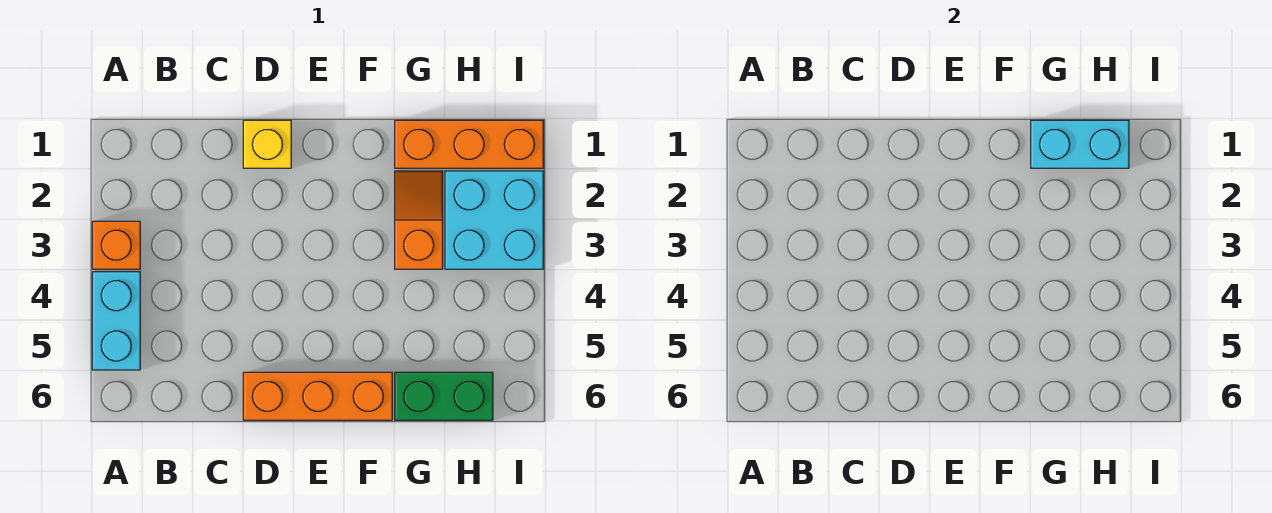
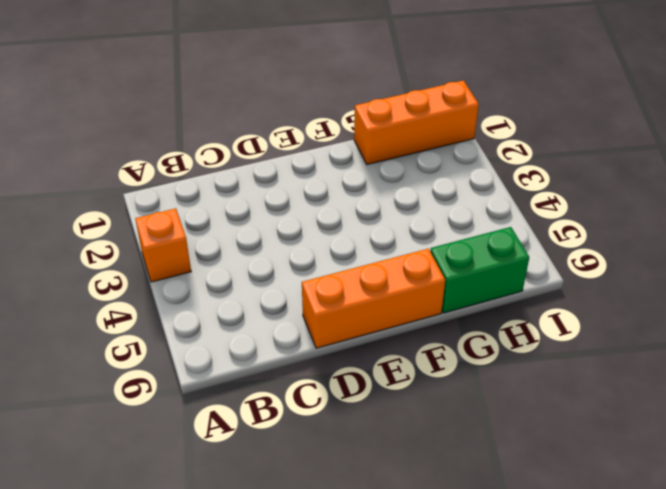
none -> cyan brick A4:A5 level 1
none -> yellow brick D1 level 1

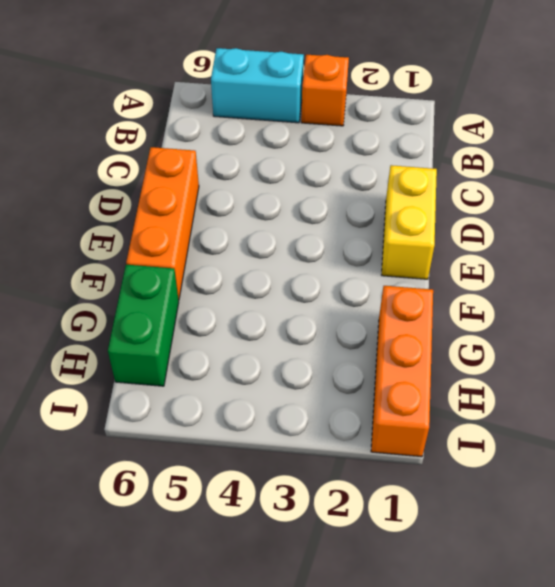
yellow brick D1:E1 level 1 -> yellow brick D1 level 1
none -> orange slope G2:G3 level 1 top 3
none -> cyan brick H2:I3 level 1

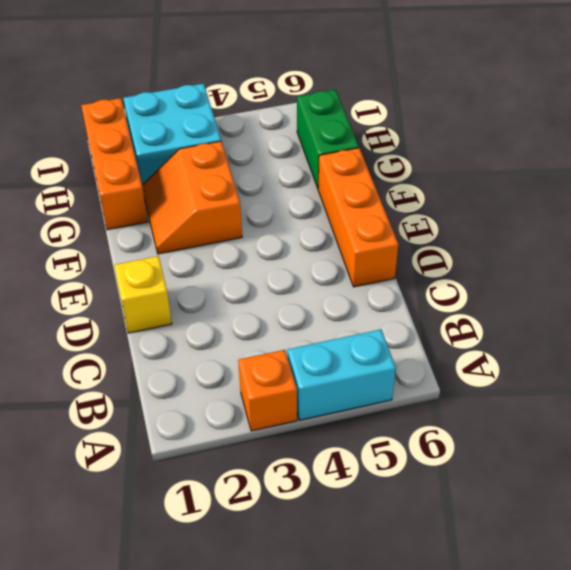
orange slope F2:G3 level 1 top 3 -> orange slope G2:G3 level 1 top 3
none -> cyan brick G1:H1 level 2

